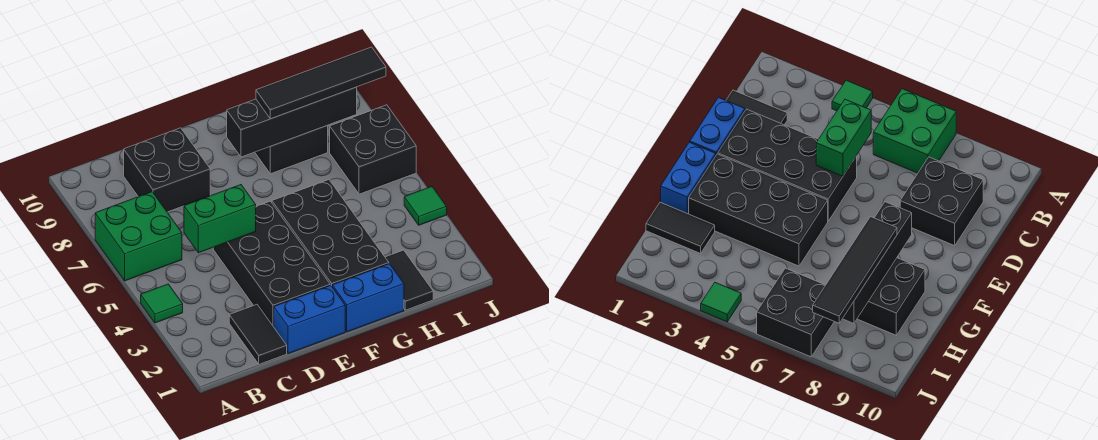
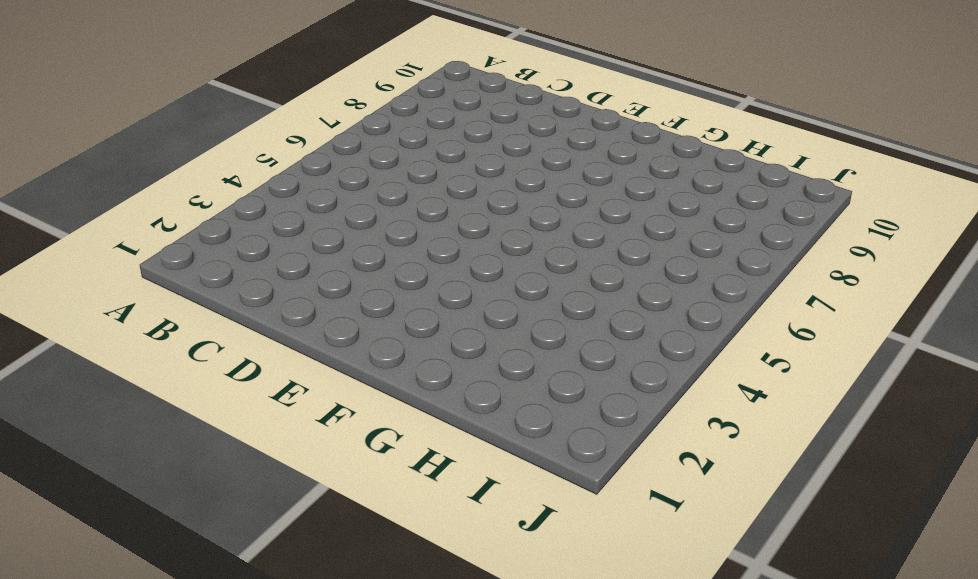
none -> green tile A4 level 1
none -> green brick A6:B7 level 1
none -> black tile C1:C2 level 1

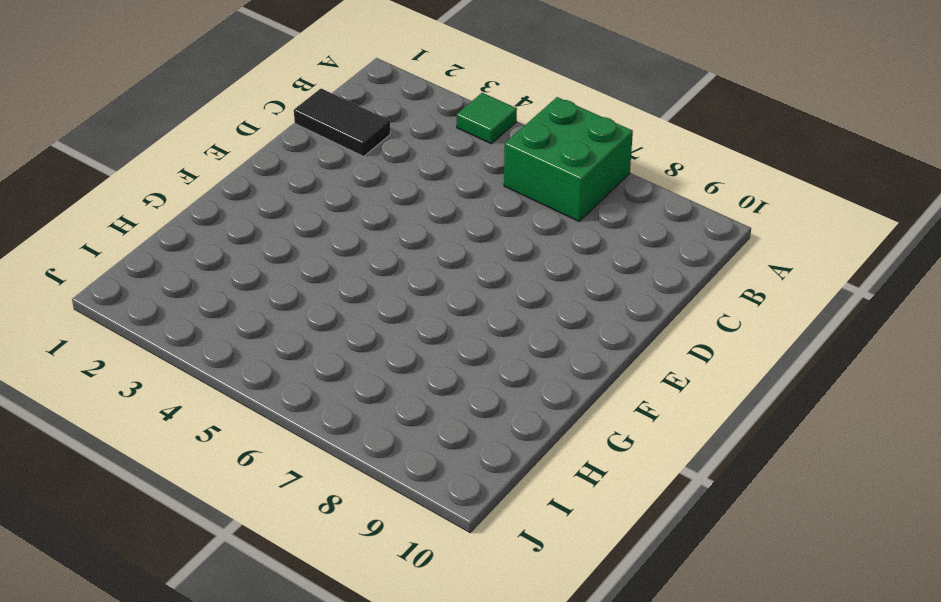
none -> black brick C8:D9 level 1
none -> blue brick D1:E1 level 1
none -> black brick D2:E5 level 1

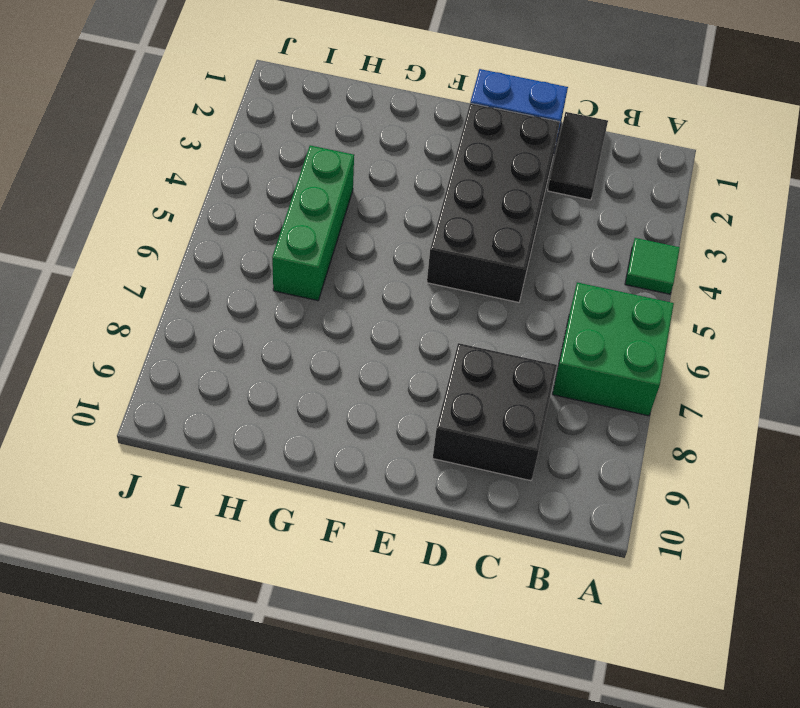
green brick H4:H6 level 1 -> none
none -> blue brick F1:G1 level 1
none -> black brick F2:G5 level 1
none -> black brick G8:H9 level 1

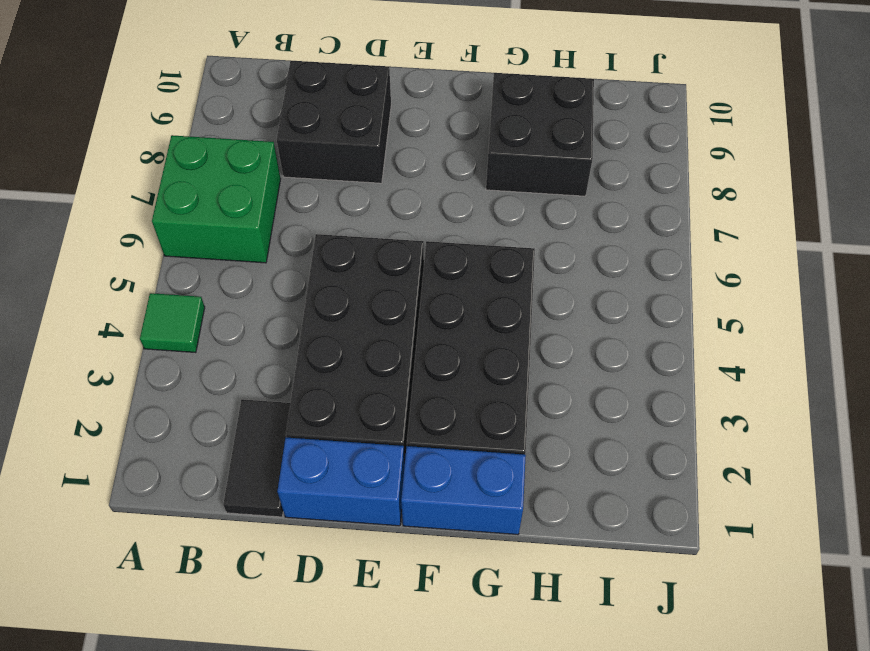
none -> black tile H1:H2 level 1
none -> black brick I6:J7 level 1
none -> green tile J4 level 1

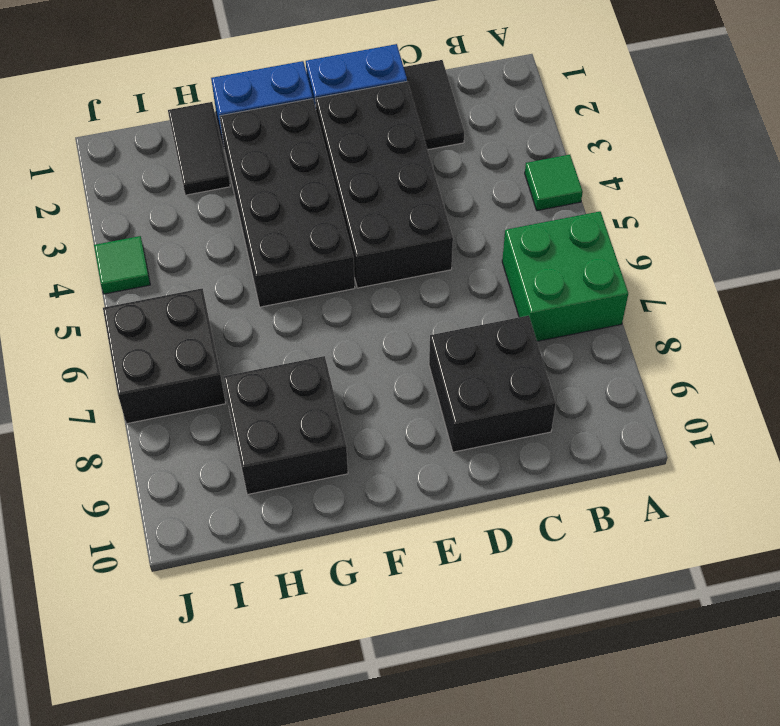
none -> green brick C5:D5 level 2
none -> black brick F8:I8 level 2
none -> black tile G8:J8 level 3

